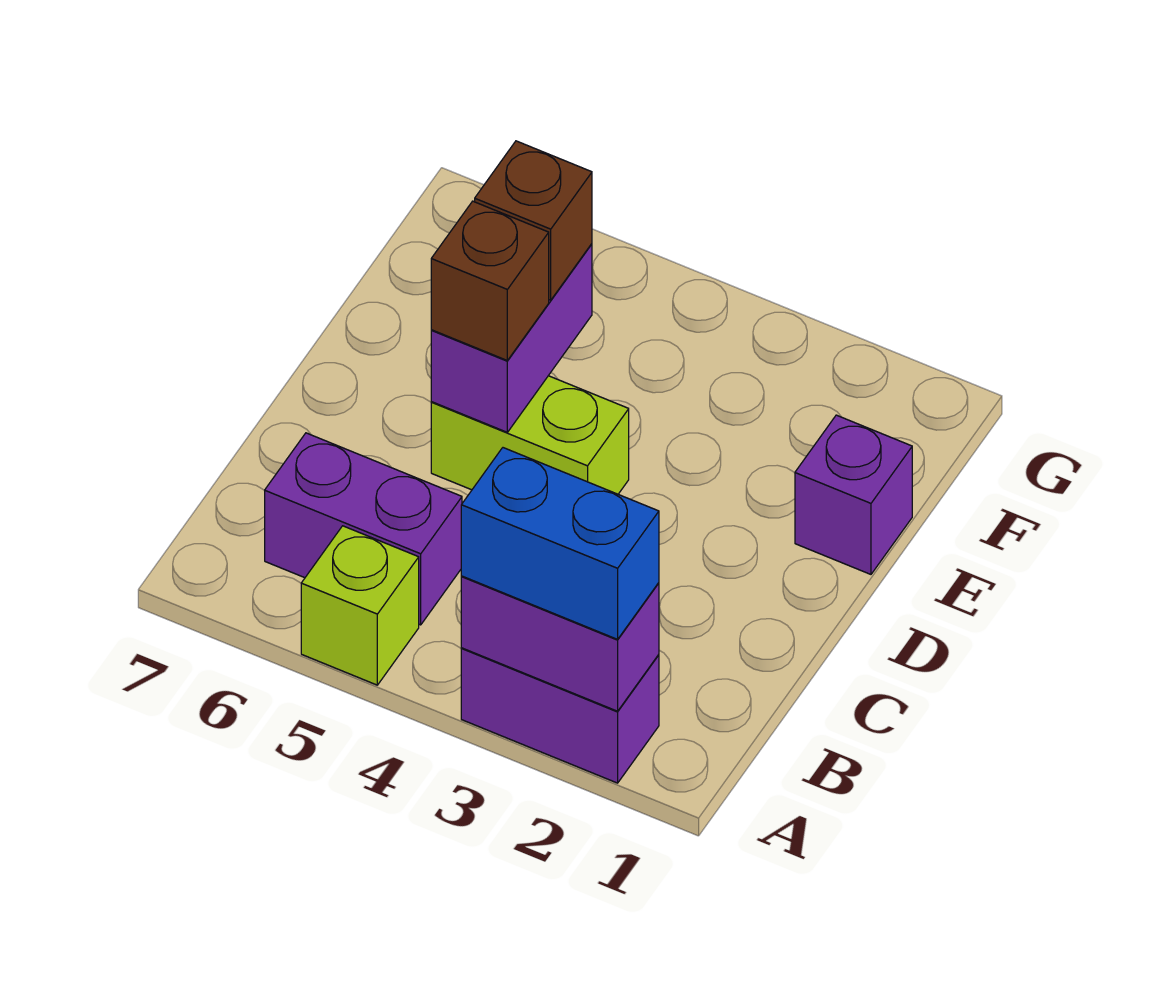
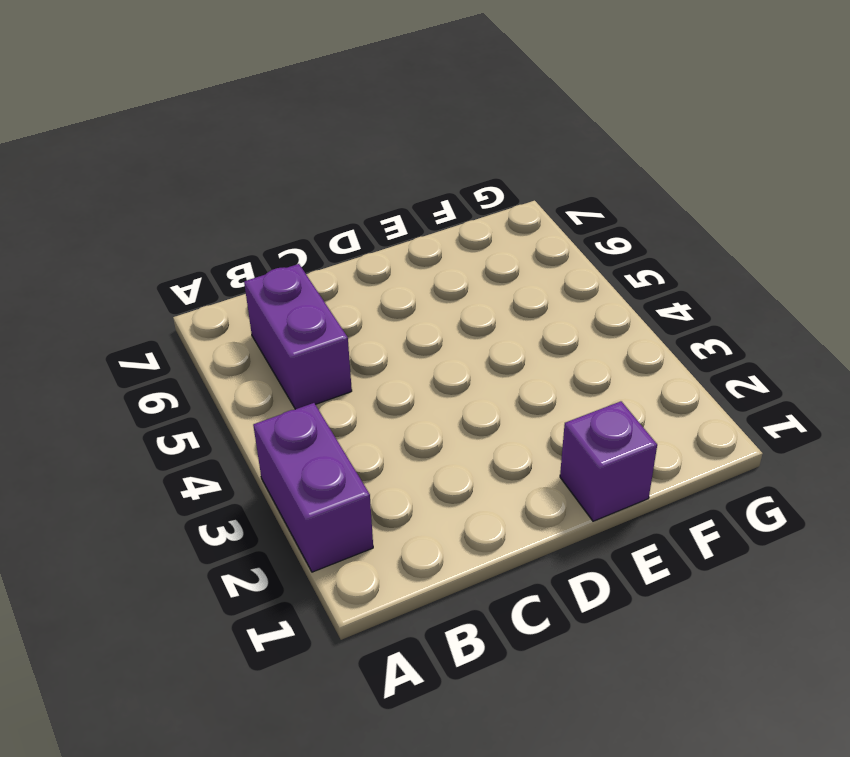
none -> lime brick A5 level 1
none -> lime brick D4:D5 level 1

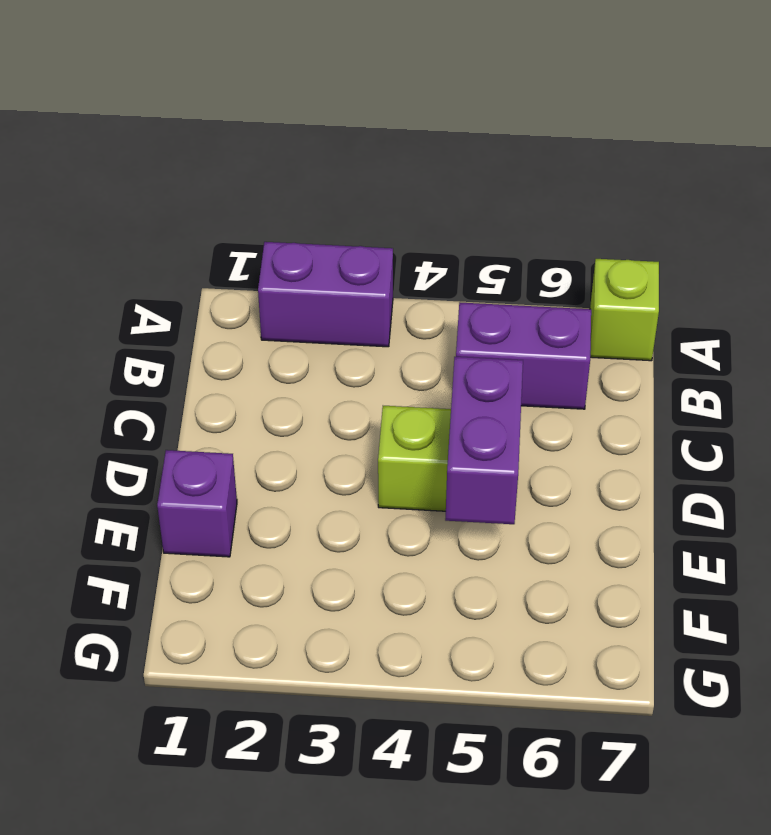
lime brick A7 level 1 -> lime brick A5 level 1
none -> purple brick A2:A3 level 2
none -> blue brick A2:A3 level 3

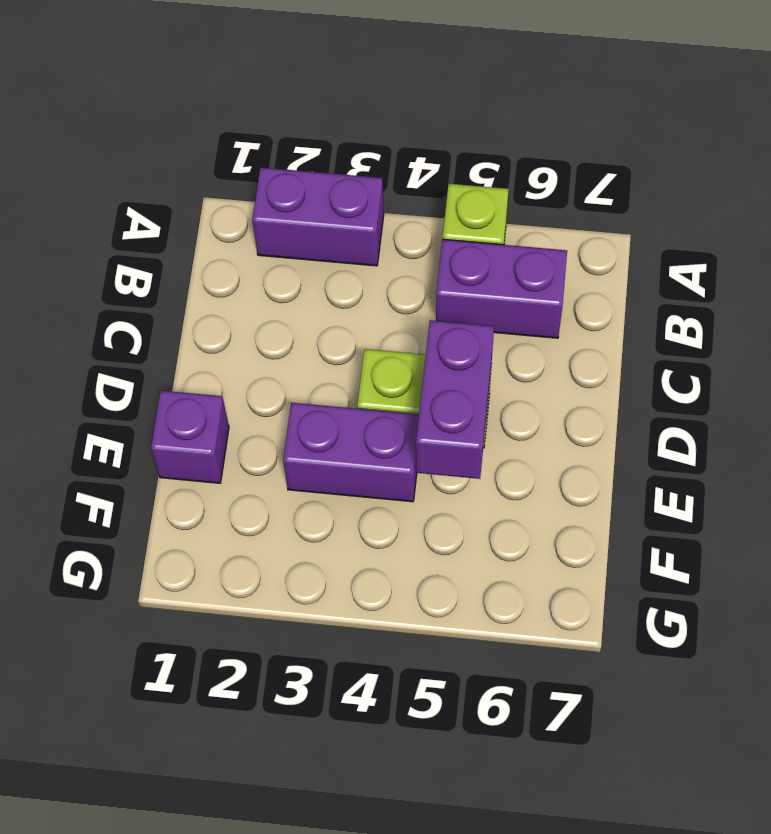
purple brick E3:E4 level 1 -> purple brick A2:A3 level 2
none -> blue brick A2:A3 level 3
none -> brown brick D5 level 3

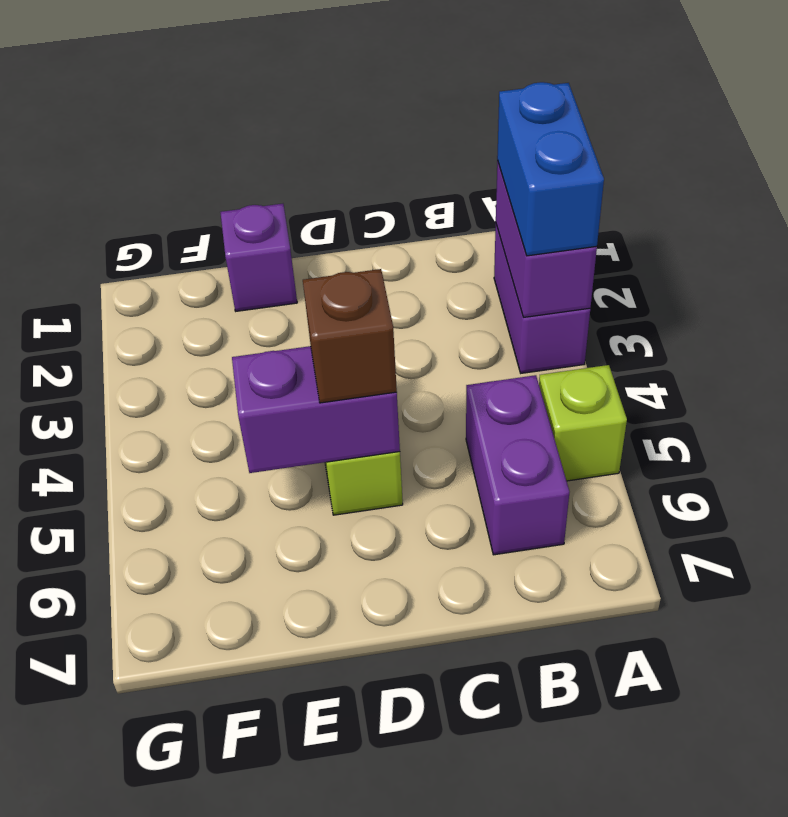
none -> brown brick E5 level 3

